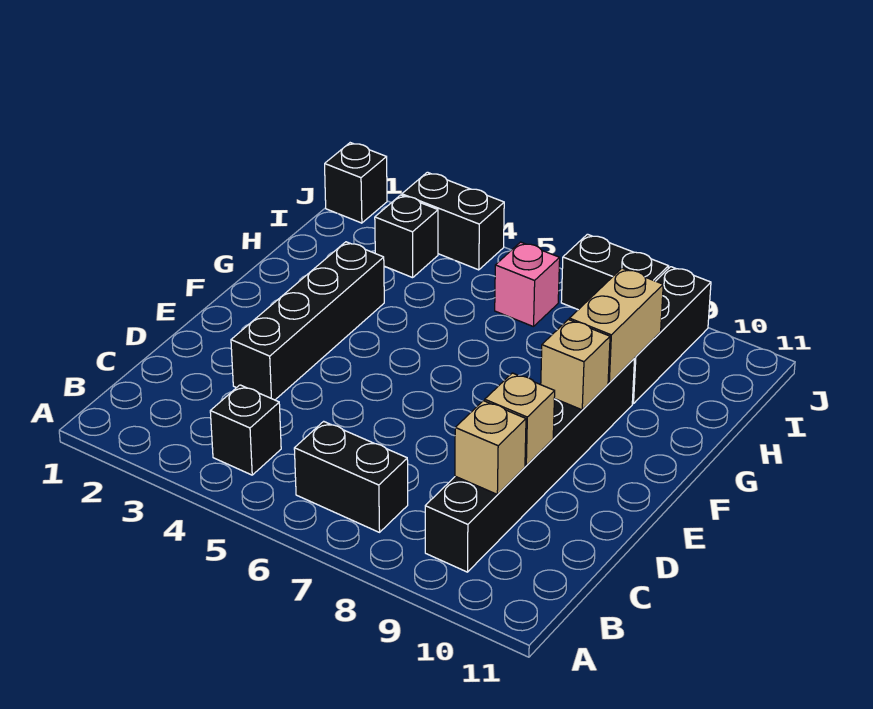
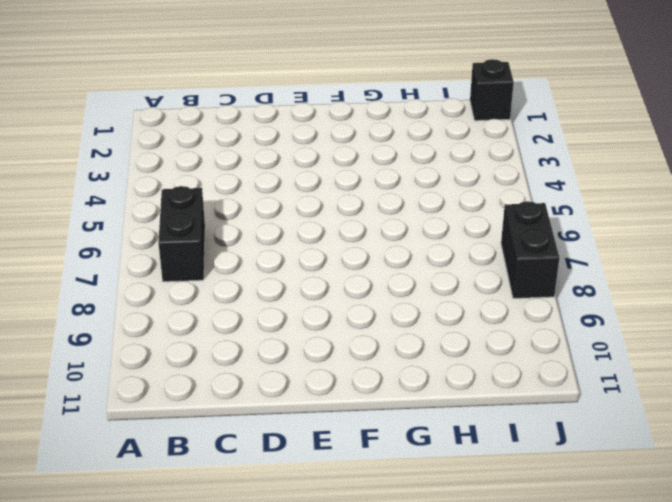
none -> black brick B4 level 1
none -> black brick B9:G9 level 1
none -> black brick D3:G3 level 1

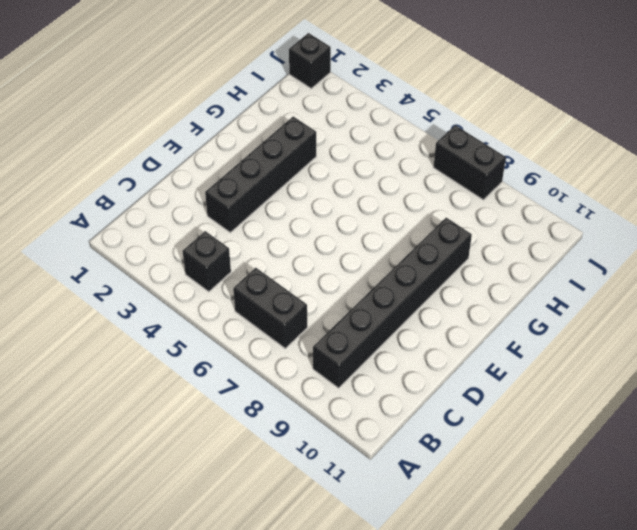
none -> black brick H9:J9 level 1
none -> black brick I3 level 1
none -> pink brick I6 level 1

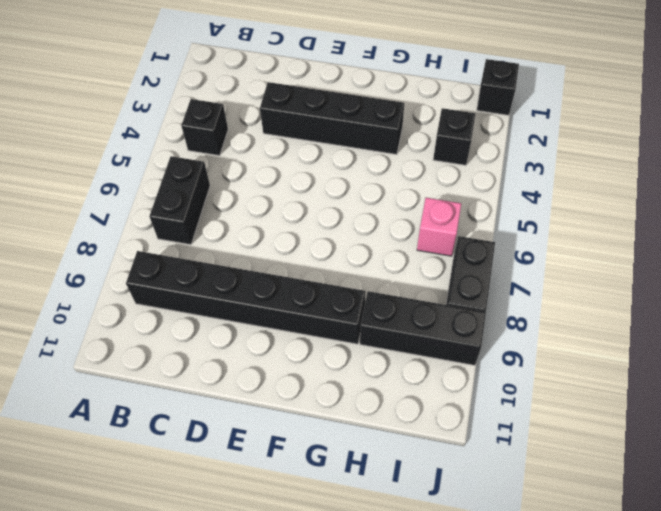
none -> black brick J3:J4 level 1
none -> tan brick C9 level 2
none -> tan brick D9 level 2

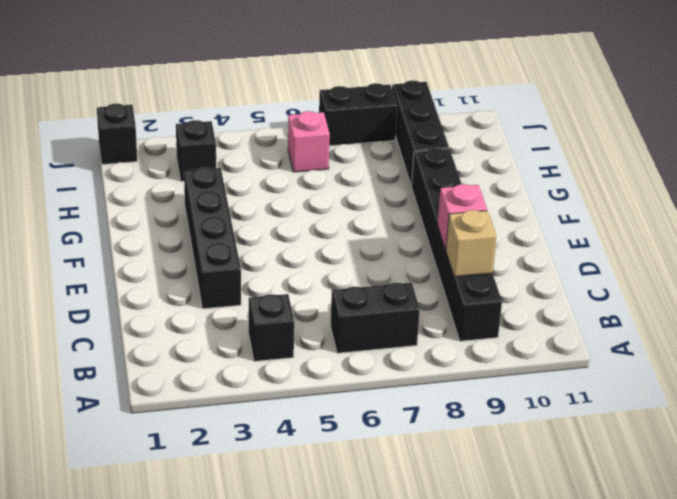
pink brick D9 level 2 -> tan brick D9 level 2
none -> black brick J3:J4 level 1
none -> tan brick F9 level 2
none -> tan brick G9:H9 level 2

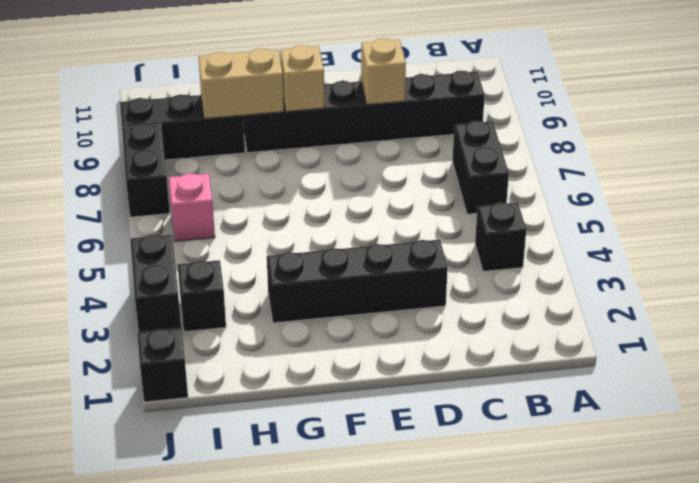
none -> tan brick C9 level 2

